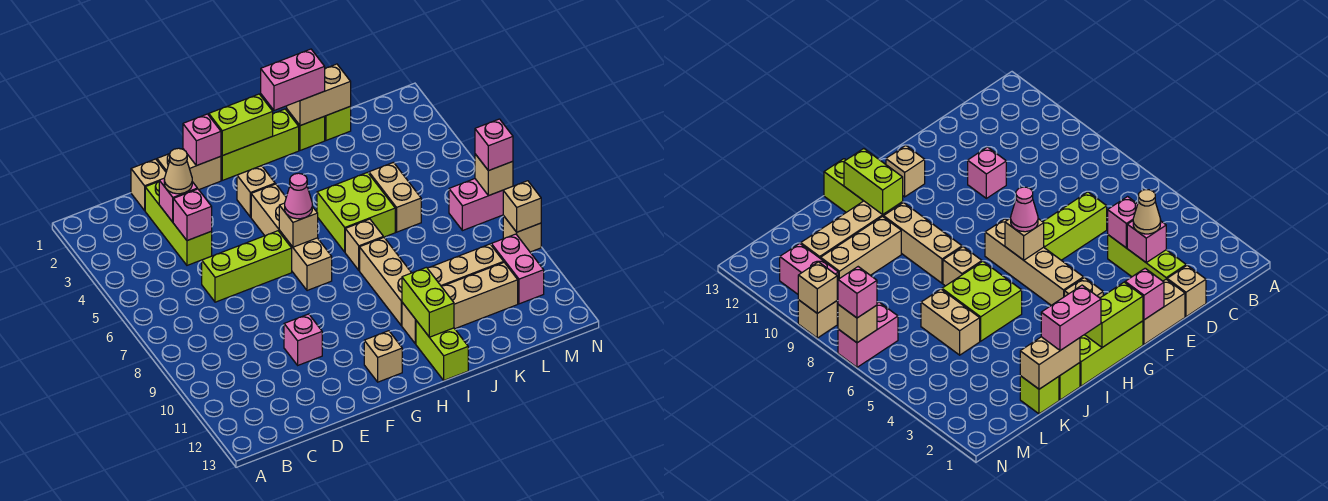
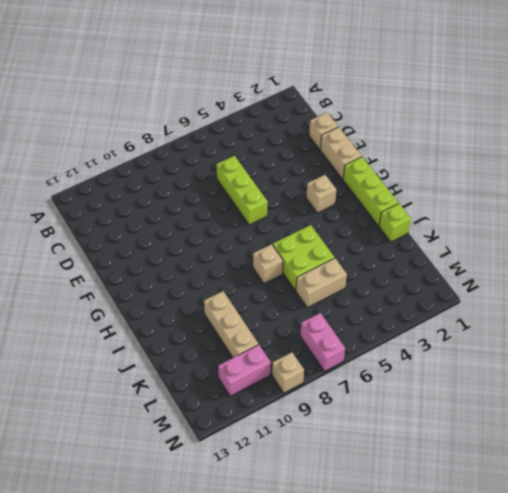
none -> lime brick D2:D4 level 1
none -> pink brick E10 level 1
none -> tan brick G4:G7 level 1
none -> tan brick G12 level 1

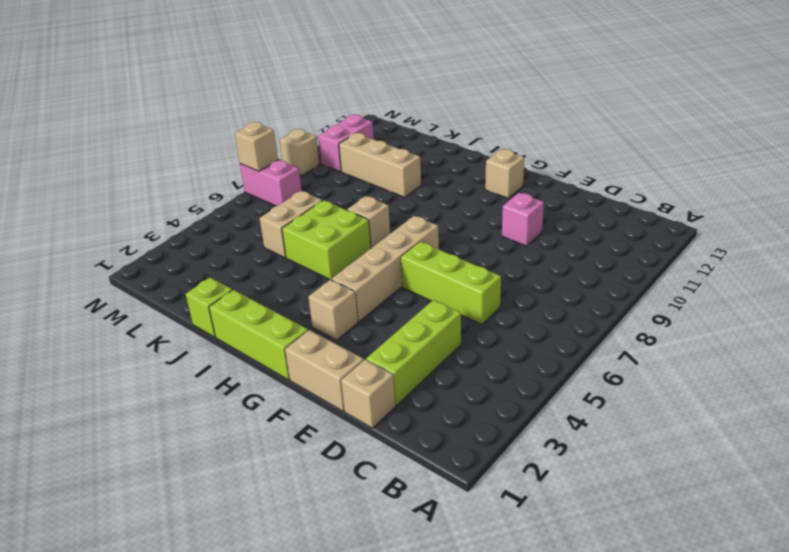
none -> tan brick I8:I10 level 1
none -> tan brick I11:L11 level 1
none -> lime brick I12:I13 level 1
none -> lime brick K1 level 1

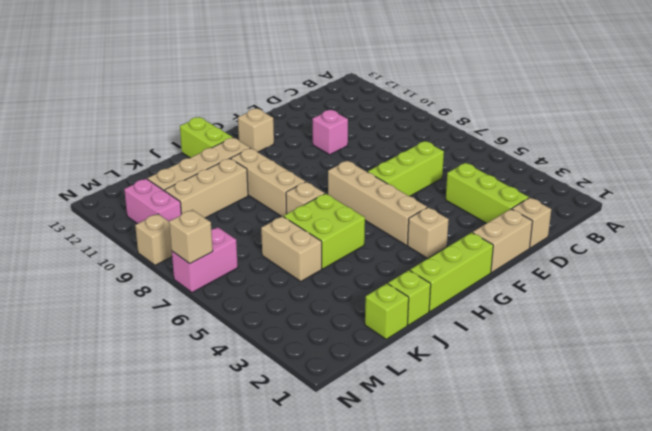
none -> pink brick D3 level 2
none -> pink brick D4 level 2
none -> pink brick F1 level 2
none -> lime brick G1:H1 level 2

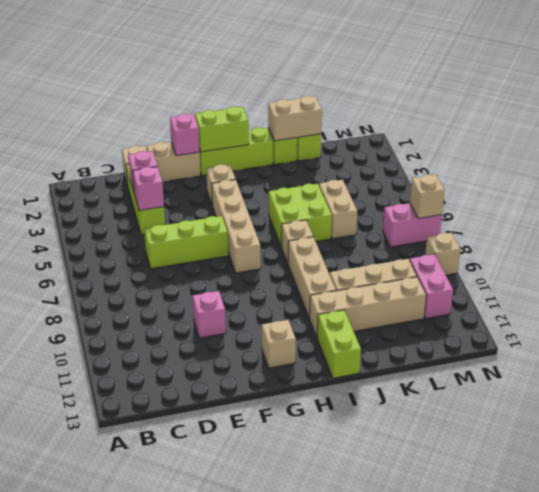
none -> tan brick G6 level 2
none -> lime brick I11:I12 level 2
none -> tan brick N9 level 2
none -> tan cone D3 level 3

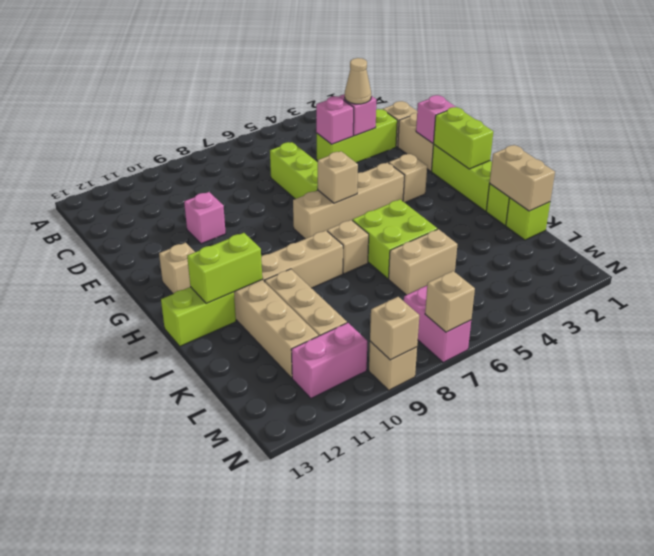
none -> pink cone G6 level 3
none -> pink brick I1:J1 level 3
none -> pink brick N7 level 3

